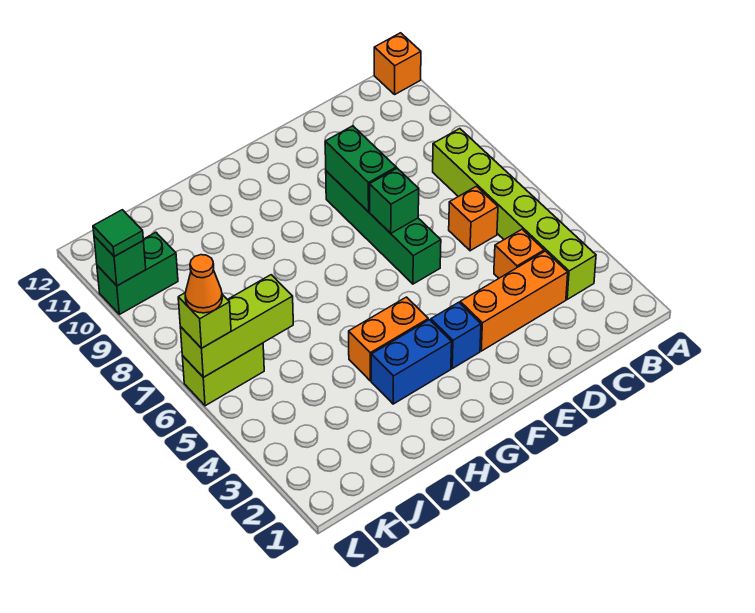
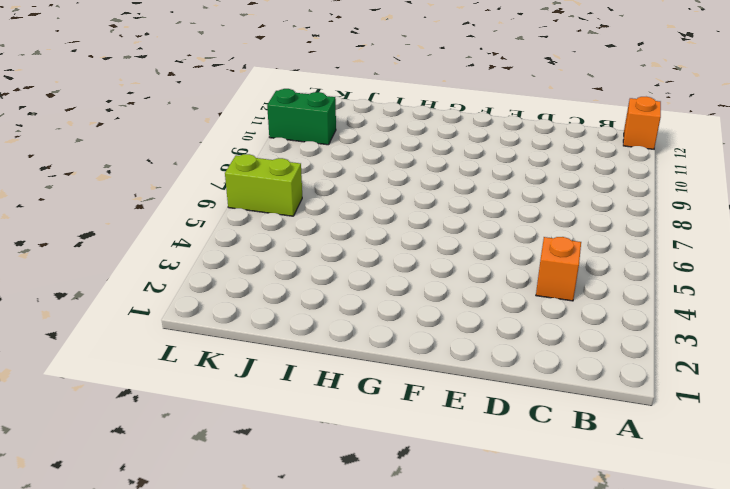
none -> lime brick B3:B8 level 1
none -> orange brick C3:E3 level 1
none -> orange brick C6 level 1

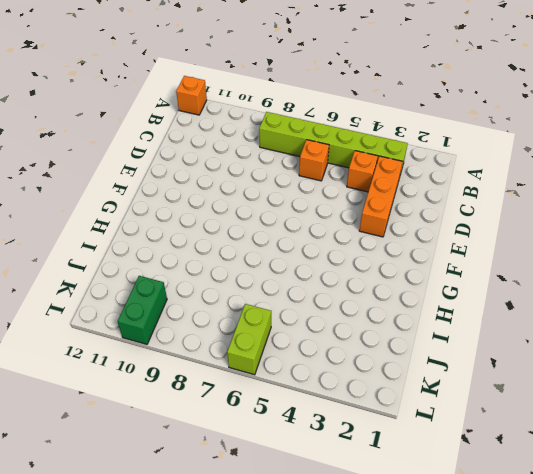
none -> green brick E6:E9 level 1
none -> blue brick F3 level 1
none -> blue brick G3:H3 level 1

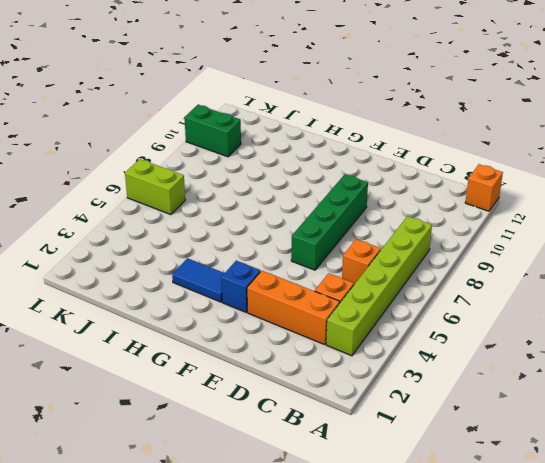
blue tile G3:H3 level 1 -> blue brick G3:H3 level 1
none -> orange brick G4:H4 level 1
none -> green brick E7 level 2
none -> green brick E8:E9 level 2

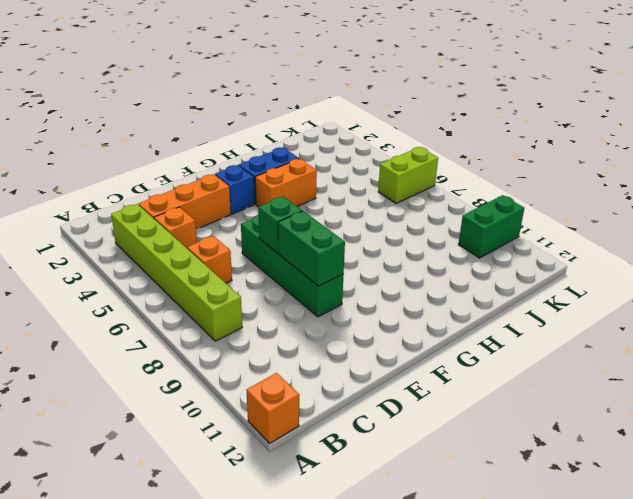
none -> lime brick J6:L6 level 2
none -> green brick L10 level 2
none -> lime brick L6 level 3

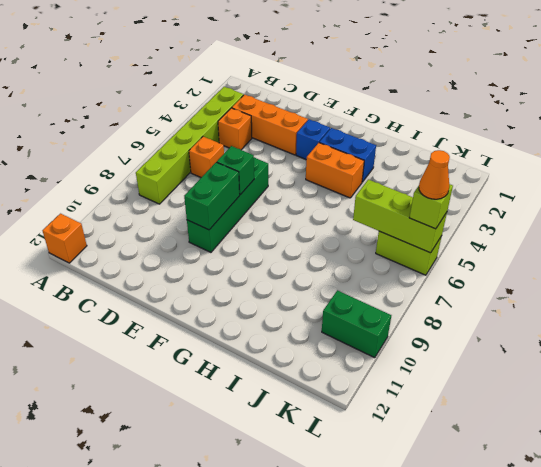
none -> green brick L10 level 2
none -> green tile L10 level 3

